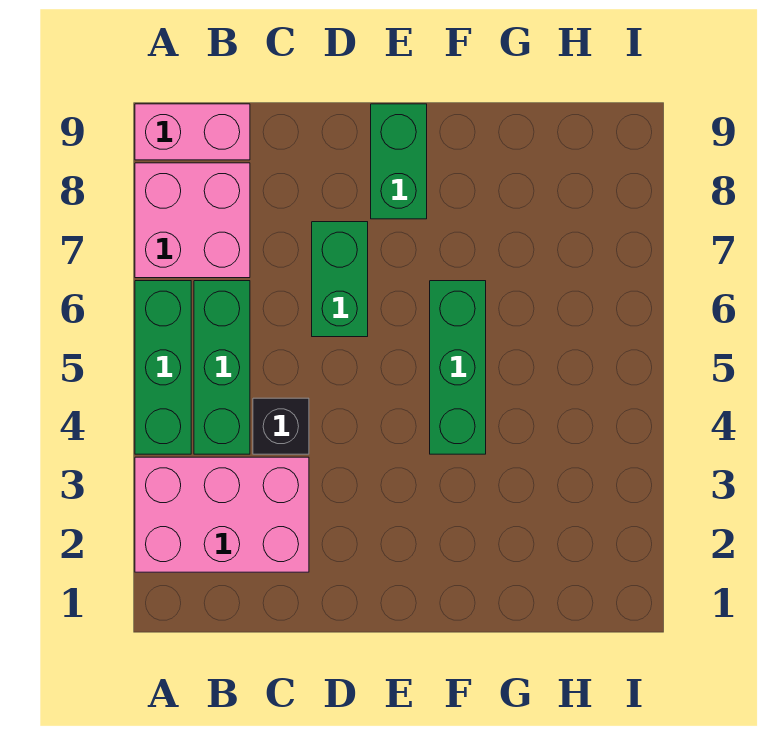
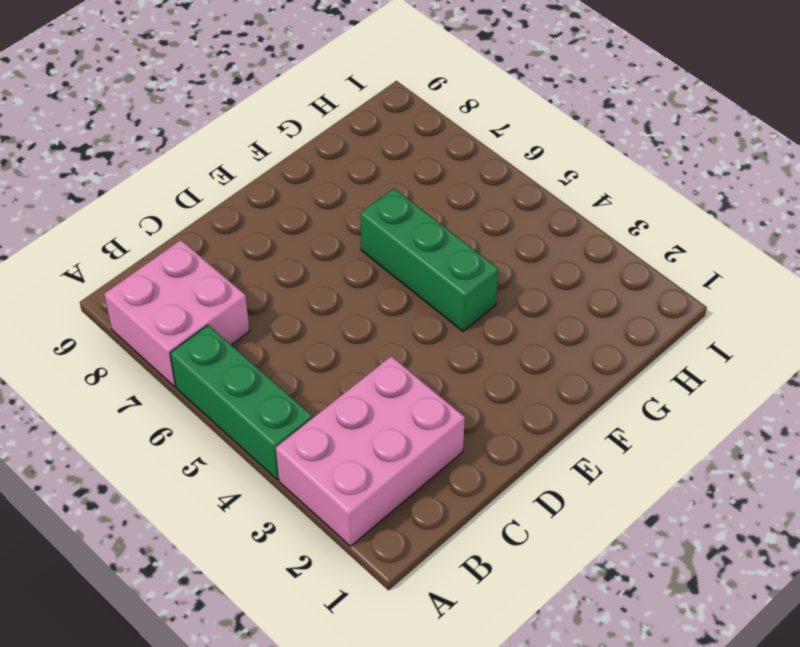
none -> pink brick A9:B9 level 1
none -> green brick B4:B6 level 1

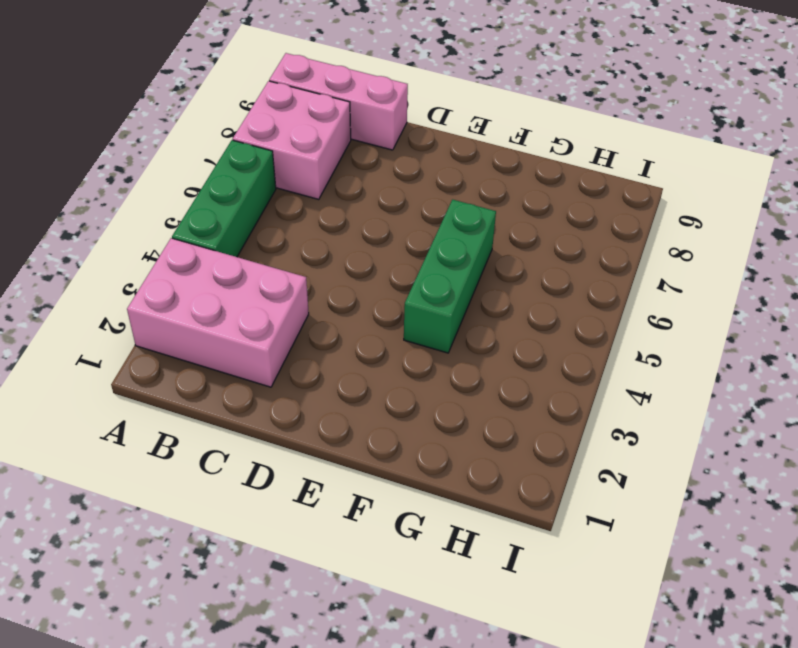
pink brick A9:C9 level 1 -> pink brick A9:B9 level 1
none -> green brick B4:B6 level 1
none -> black brick C4 level 1

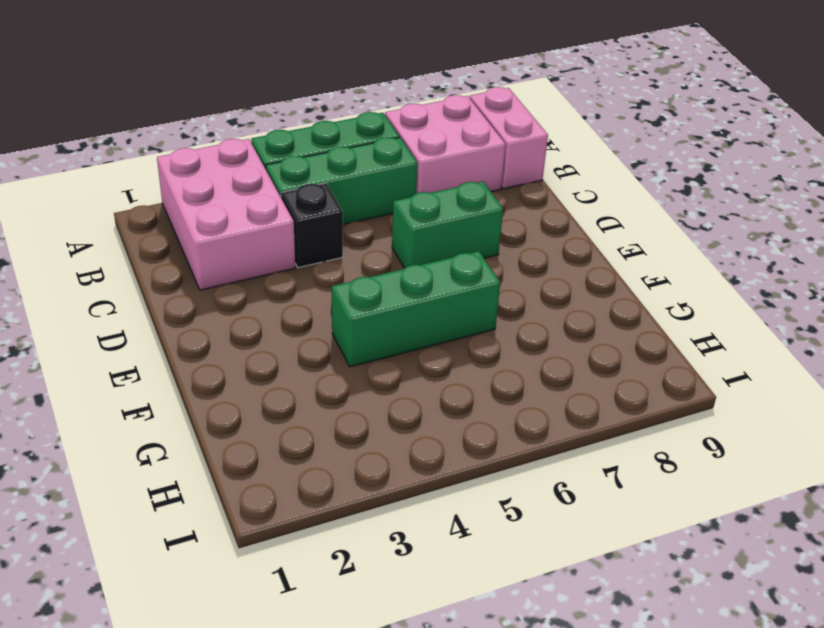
none -> green brick E8:E9 level 1

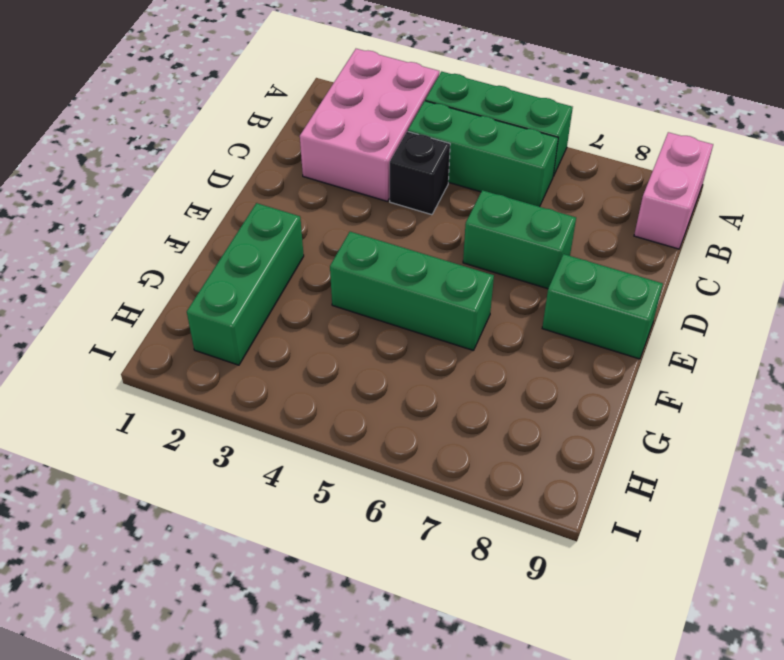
green brick F2:H2 level 1 -> none
none -> pink brick A7:B8 level 1

